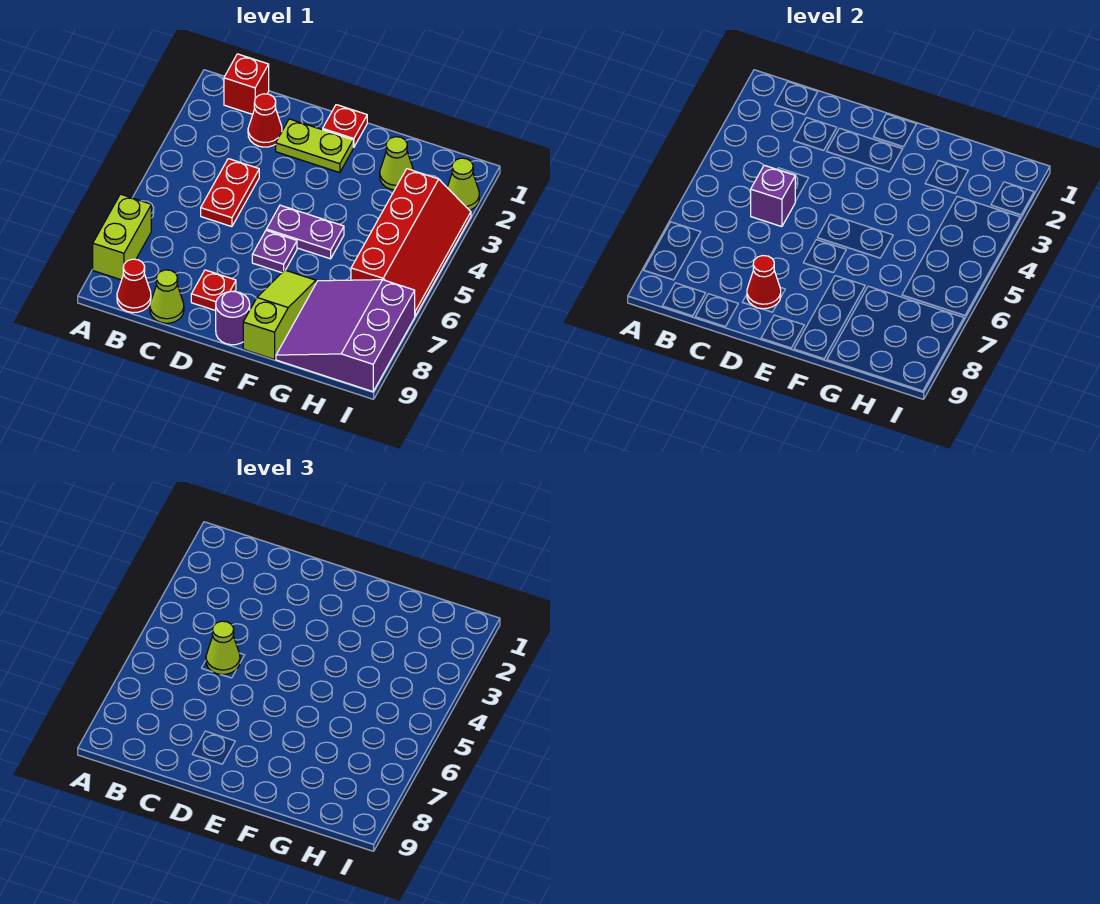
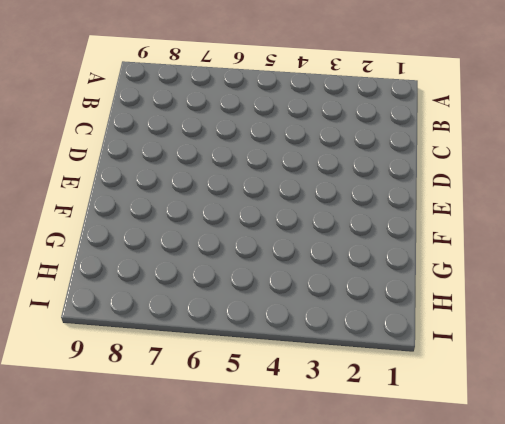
none -> lime brick A7:A8 level 1
none -> red brick B1 level 1
none -> red cone B9 level 1

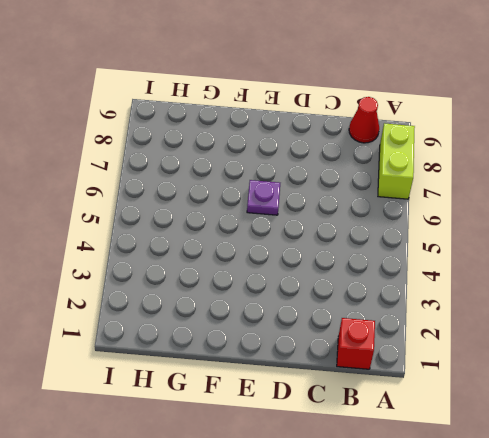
none -> red cone C2 level 1
none -> red plate C4:C5 level 1
none -> lime cone C9 level 1

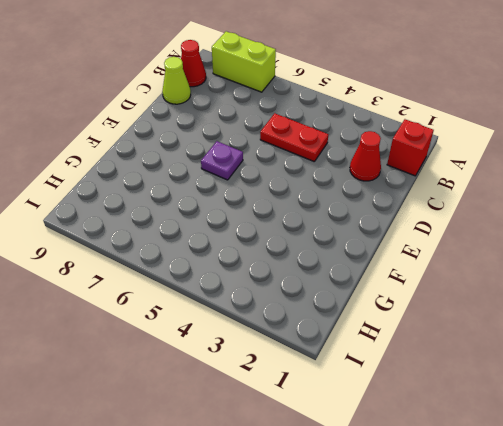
none -> lime plate D2:E2 level 1
none -> red plate D8 level 1
none -> red plate E1 level 1

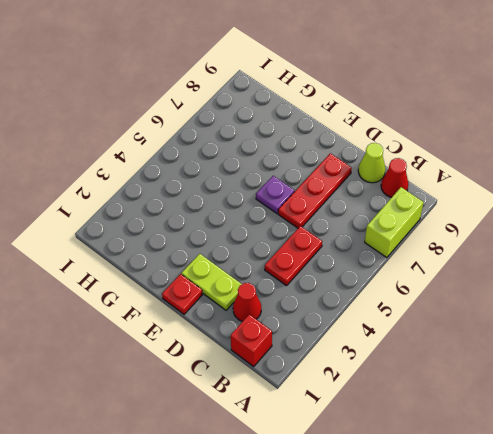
red plate D6:D8 level 1 -> red plate D8 level 1
none -> purple plate E5:F5 level 1
none -> purple round brick E9 level 1
none -> lime slope F7:F9 level 1 top 9

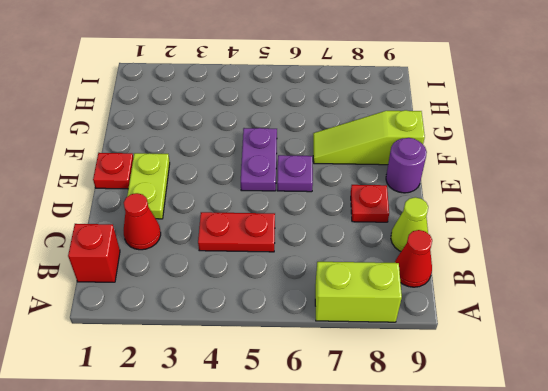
none -> lime cone G2 level 1
none -> purple slope G7:I9 level 1 top I
none -> red slope H3:I6 level 1 top H

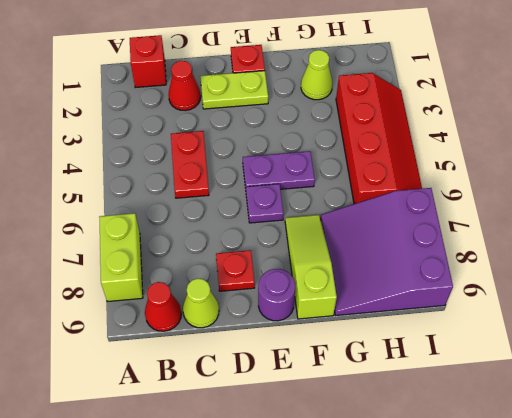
none -> lime cone I2 level 1
none -> purple brick C5 level 2
none -> red cone D8 level 2

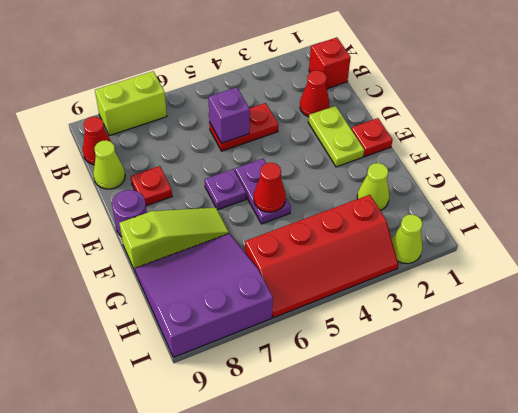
red cone F5 level 2 -> red cone D8 level 2
none -> lime cone C5 level 3

